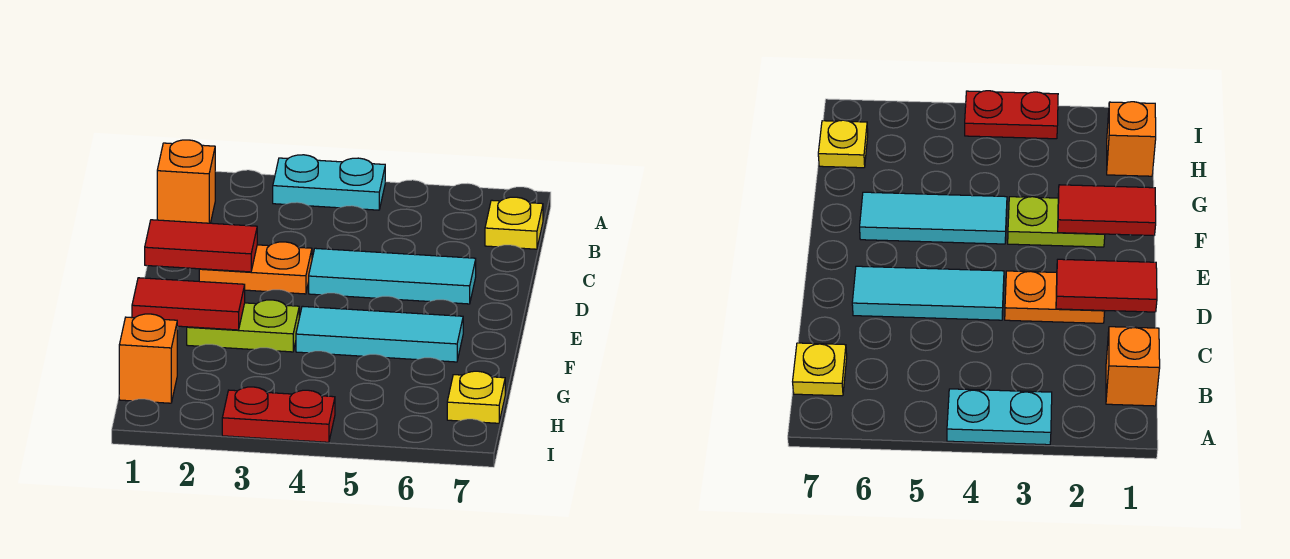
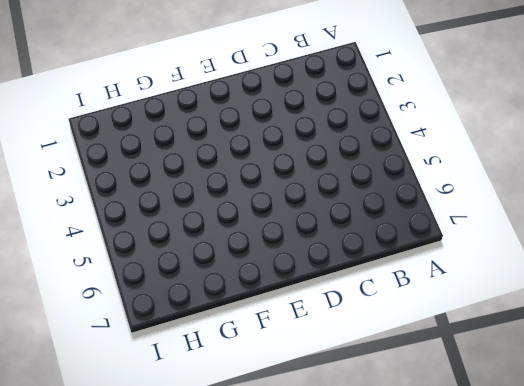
none -> cyan plate A3:A4 level 1
none -> orange brick B1 level 1
none -> yellow plate B7 level 1

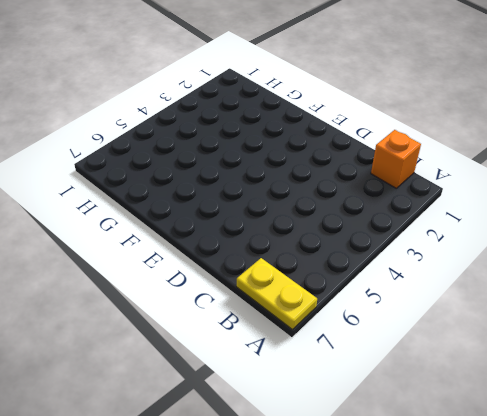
yellow plate A7:B7 level 1 -> yellow plate B7 level 1
none -> cyan plate A3:A4 level 1
none -> orange plate D2:D3 level 1
none -> cyan tile D4:D6 level 1

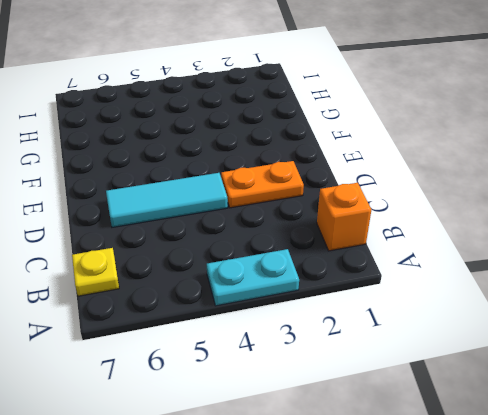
none -> lime plate F2:F3 level 1
none -> cyan tile F4:F6 level 1
none -> orange brick H1 level 1

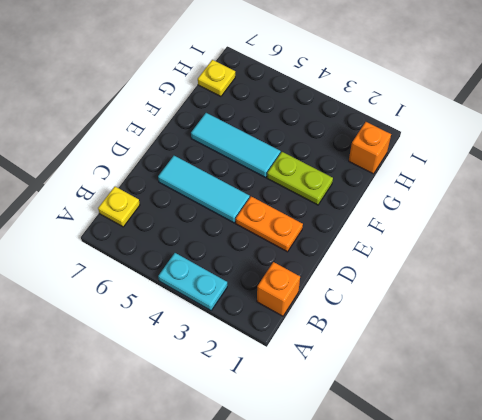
none -> red plate I3:I4 level 1
none -> red tile D1:D2 level 2
none -> red tile F1:F2 level 2

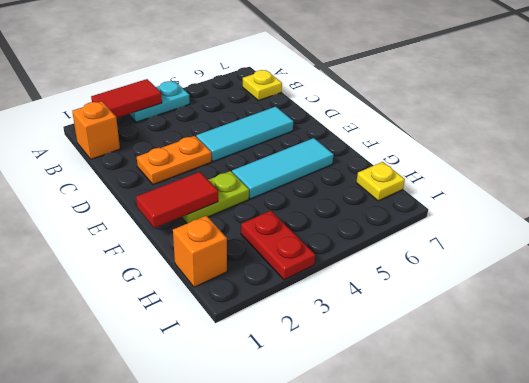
red tile A2:A3 level 2 -> red tile D1:D2 level 2
red plate H3:I3 level 1 -> red plate I3:I4 level 1

